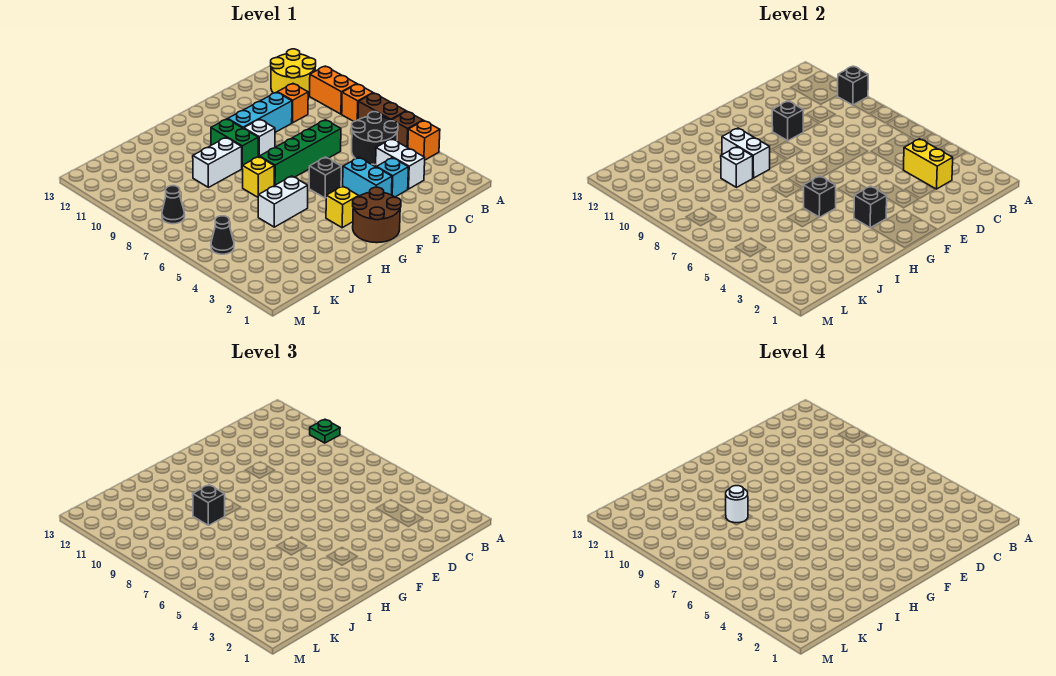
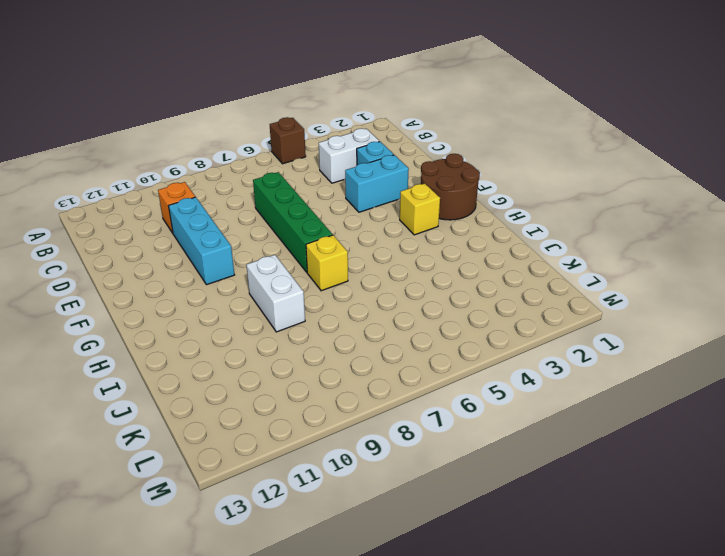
none -> orange brick A4 level 1
none -> brown brick A6:A7 level 1
none -> orange brick A8 level 1
none -> orange brick A9:A10 level 1

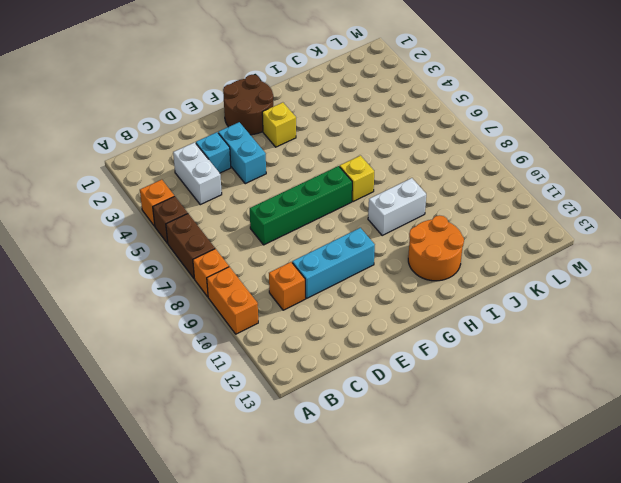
orange round brick H11:I12 level 1 -> none
none -> yellow round brick A11:B12 level 1
none -> black round brick B5:C6 level 1
none -> black brick F5 level 1
none -> white brick F9 level 1

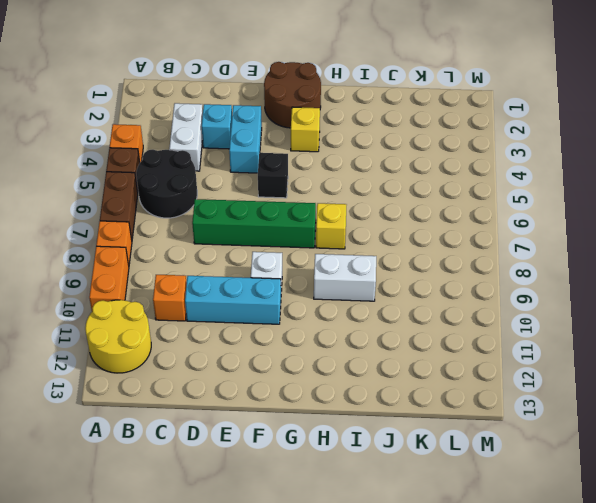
none -> green brick G9:G10 level 1
none -> white brick H5:I5 level 1
none -> black cone L5 level 1
none -> black cone L8 level 1

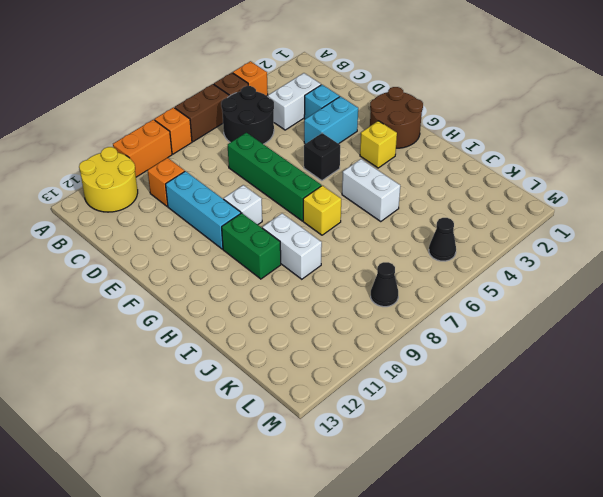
green brick G10:H10 level 1 -> green brick G9:G10 level 1
none -> black brick A10 level 2
none -> yellow brick C3:C4 level 2
none -> black brick E10 level 2
none -> black brick G3 level 2

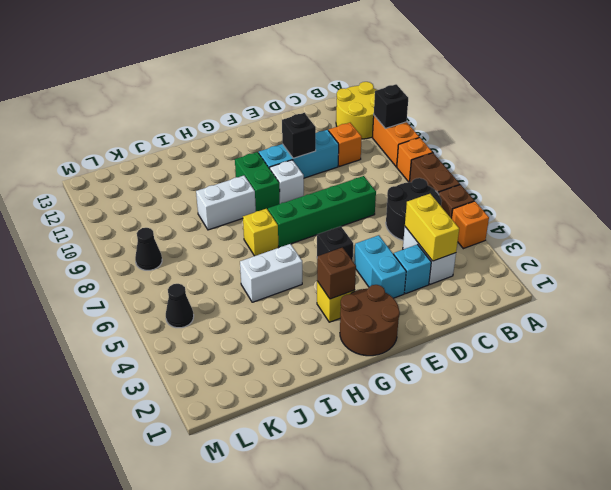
brown brick G3 level 2 -> black brick G3 level 2
none -> black brick H5 level 2
none -> white brick H9:H10 level 2
none -> white brick I9 level 2
none -> green plate A10 level 3

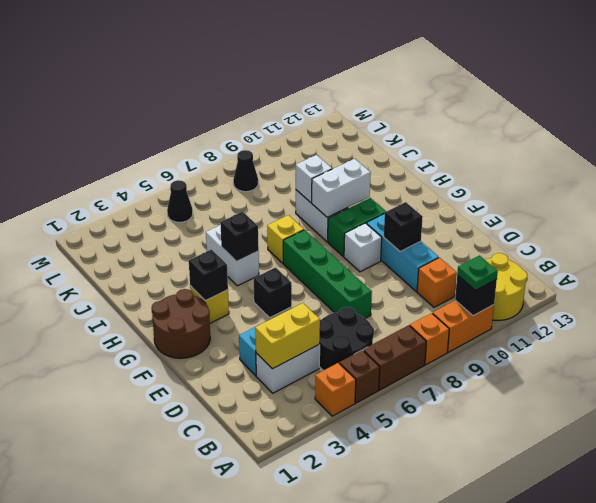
none -> cyan brick E3:E4 level 1
none -> black brick I9 level 3
none -> white round brick I9 level 4

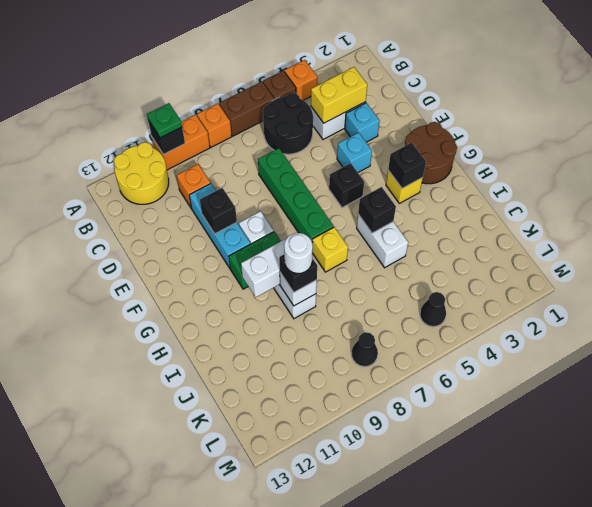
cyan brick E4 level 1 -> cyan brick E3:E4 level 1

